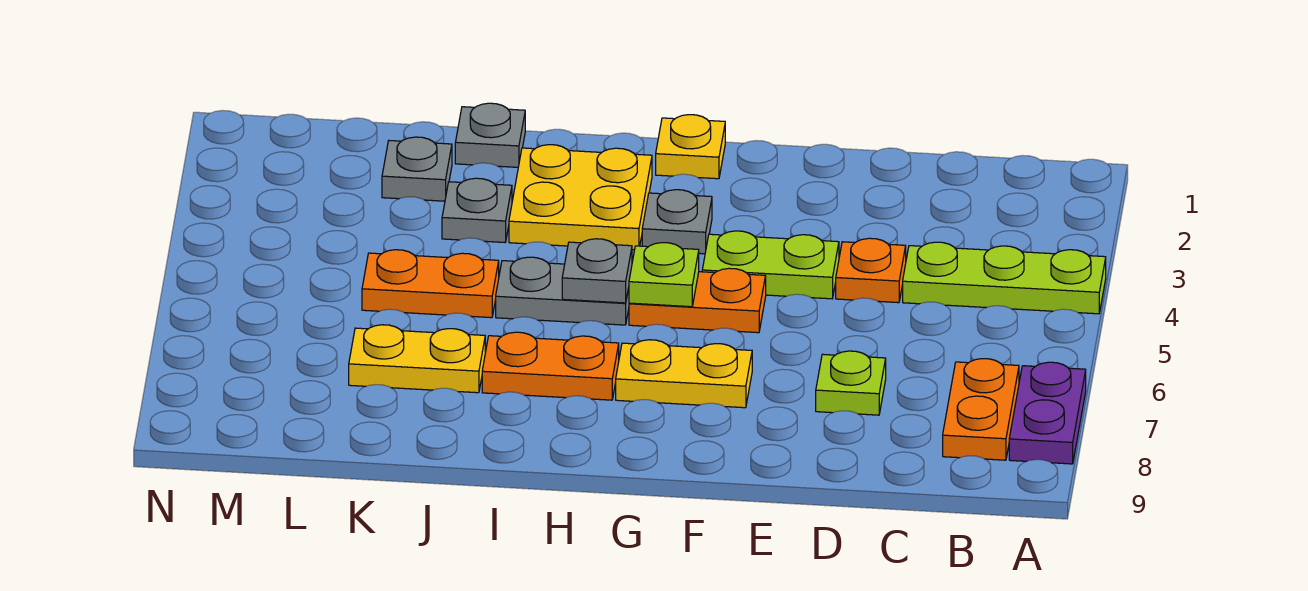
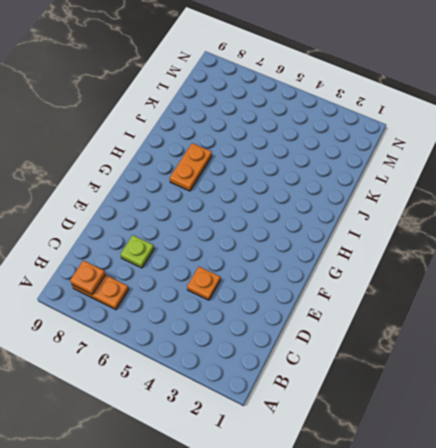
orange plate B8 level 2 -> none
none -> lime plate A4:C4 level 1
none -> purple plate A7:A8 level 1
none -> lime plate E4:F4 level 1

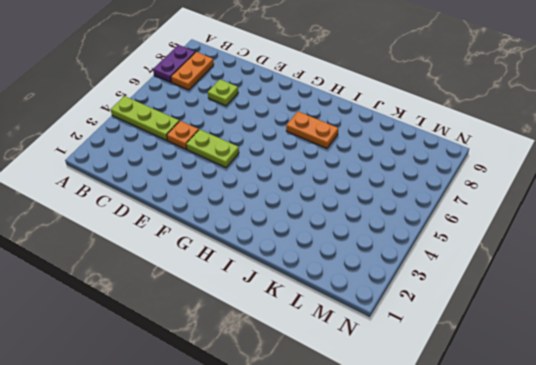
none -> orange plate F5:G5 level 1
none -> yellow plate F7:G7 level 1
none -> yellow plate G1 level 1

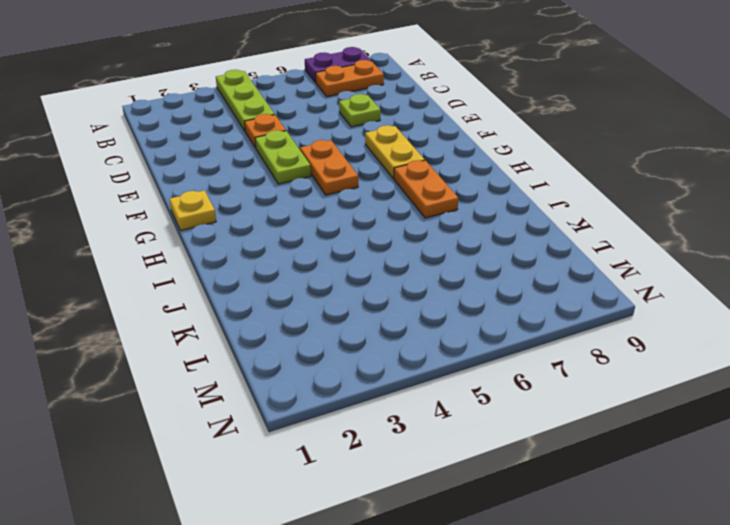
none -> grey plate G3 level 1
none -> yellow plate H2:I3 level 1
none -> grey plate H5:I5 level 1

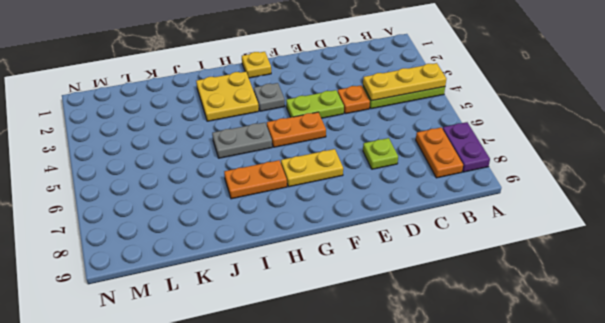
yellow plate A4:C4 level 2 -> none
none -> grey plate J1 level 1
none -> grey plate J3 level 1
none -> orange plate J5:K5 level 1

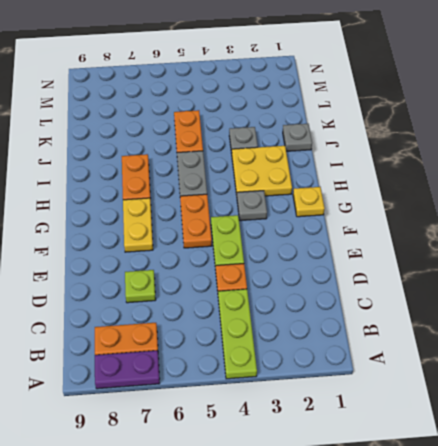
none -> yellow plate J7:K7 level 1
none -> grey plate K2 level 1
none -> lime plate G5 level 2

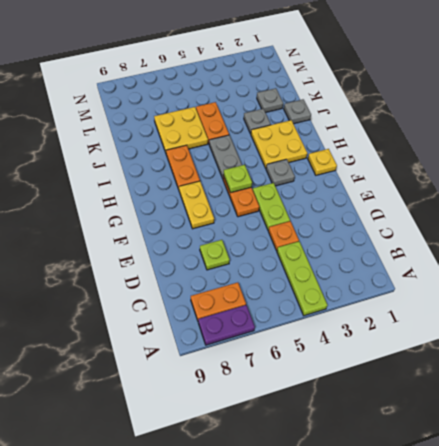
yellow plate J6:K7 level 1 -> yellow plate J7:K7 level 1
none -> grey plate H5 level 2

